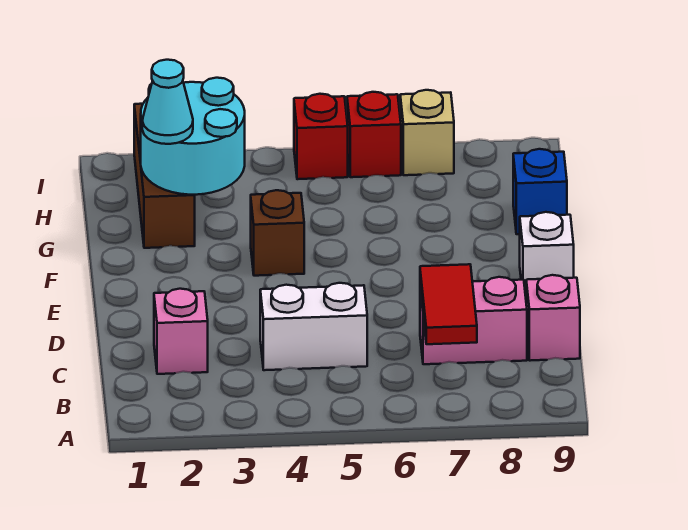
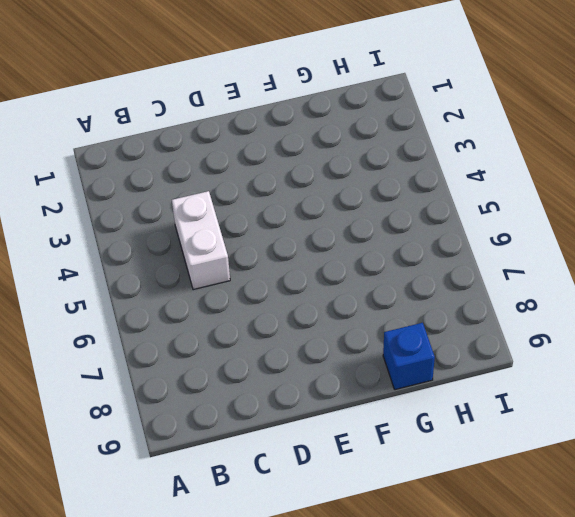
none -> pink brick C2 level 1
none -> pink brick C7:C8 level 1
none -> pink brick C9 level 1

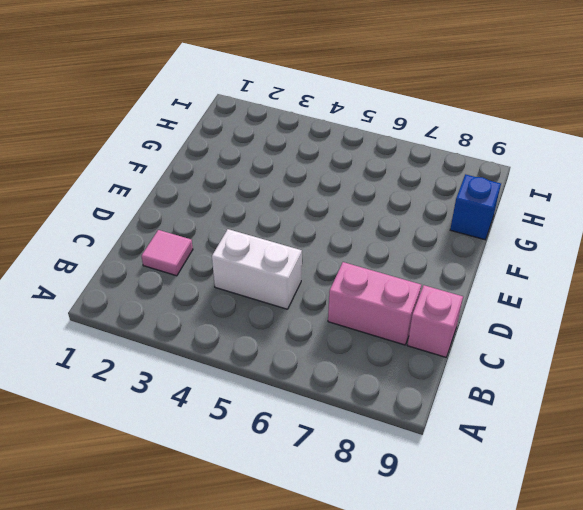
pink tile C2 level 1 -> pink brick C2 level 1
none -> white brick E9 level 1
none -> brown brick F4 level 1
none -> brown brick G2:I2 level 1

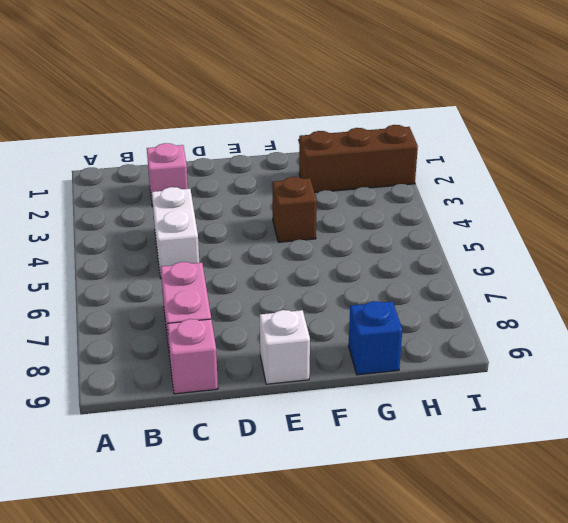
none -> red brick I5 level 1
none -> red brick I6 level 1
none -> tan brick I7 level 1

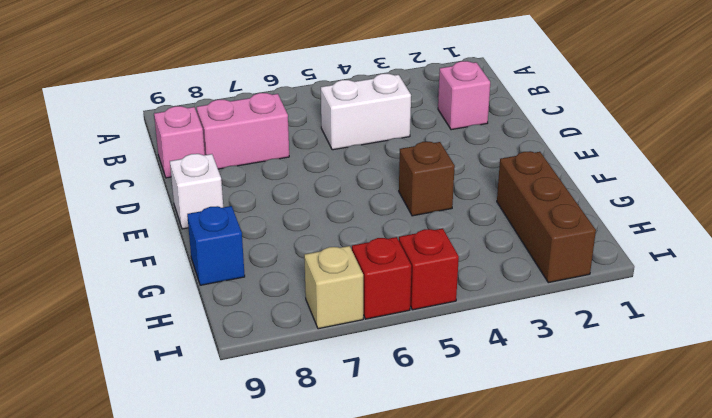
none -> red tile B7:C7 level 2
none -> cyan round brick G2:H3 level 2
none -> cyan cone G2 level 3

